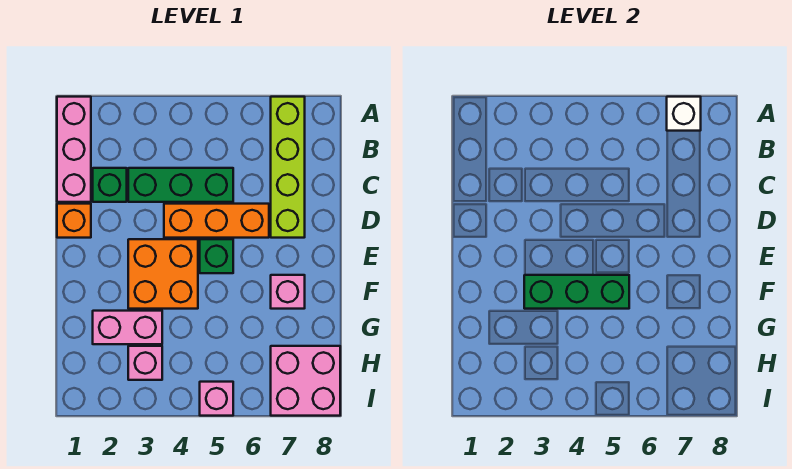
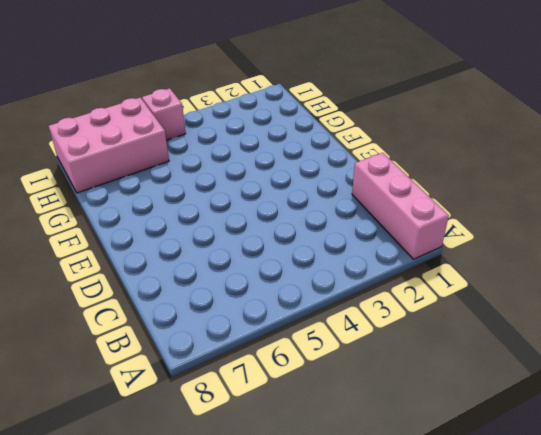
pink brick H6:I8 level 1 -> pink brick H7:I8 level 1
none -> lime brick A7:D7 level 1
none -> green brick C2 level 1
none -> green brick C3:C5 level 1

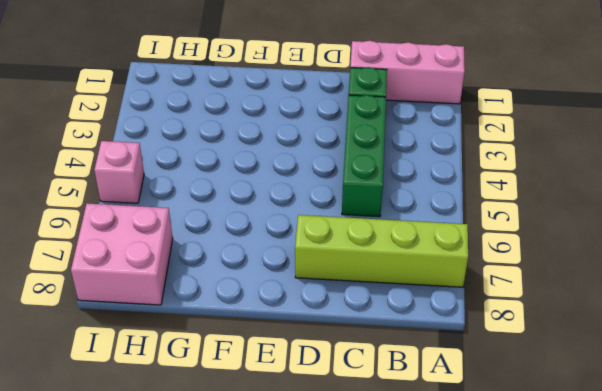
none -> orange brick D1 level 1
none -> orange brick D4:D6 level 1
none -> orange brick E3:F4 level 1

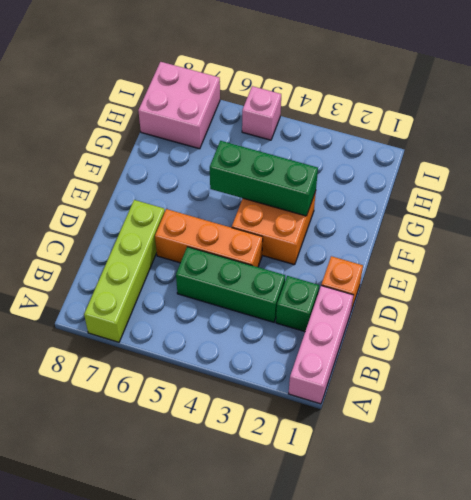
none -> green brick E5 level 1
none -> pink brick F7 level 1
none -> pink brick G2:G3 level 1

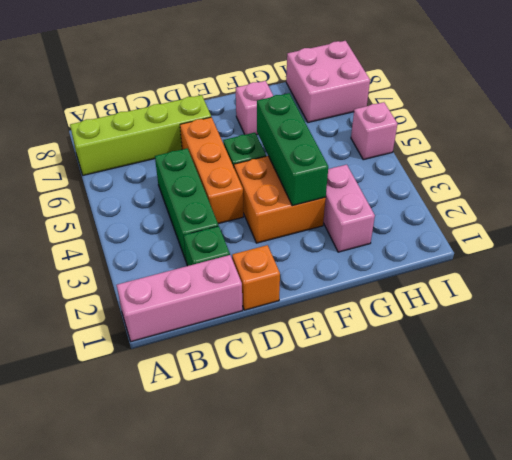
none -> pink brick H3 level 1
none -> white brick A7 level 2

